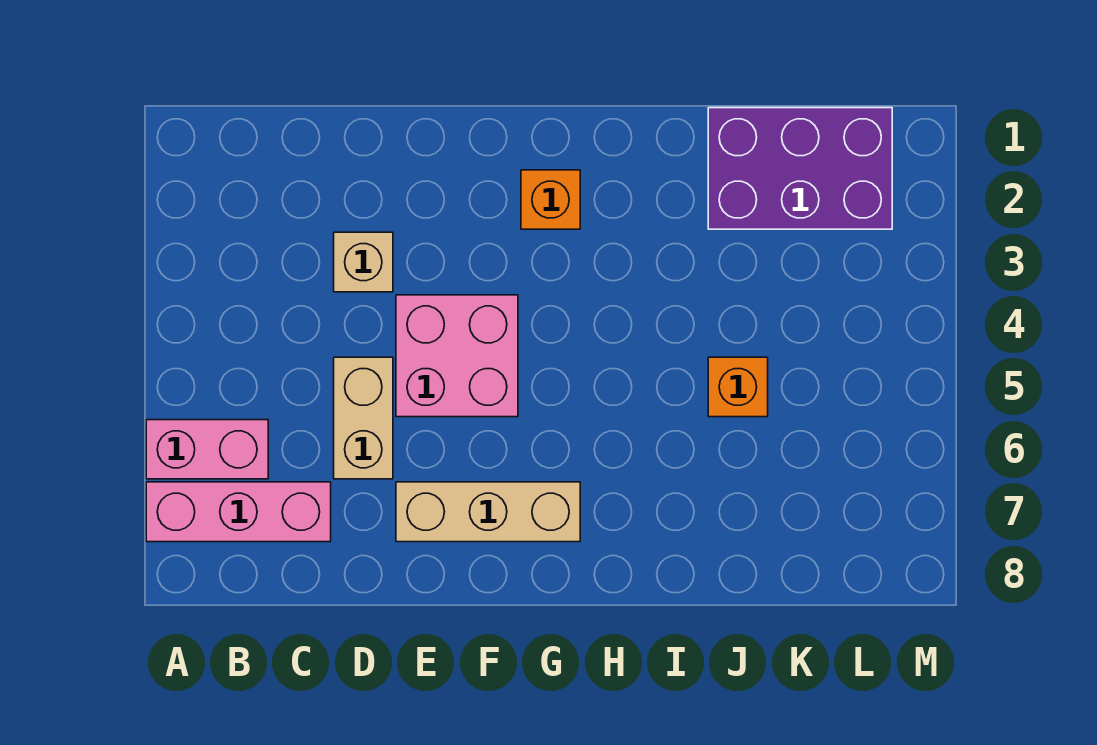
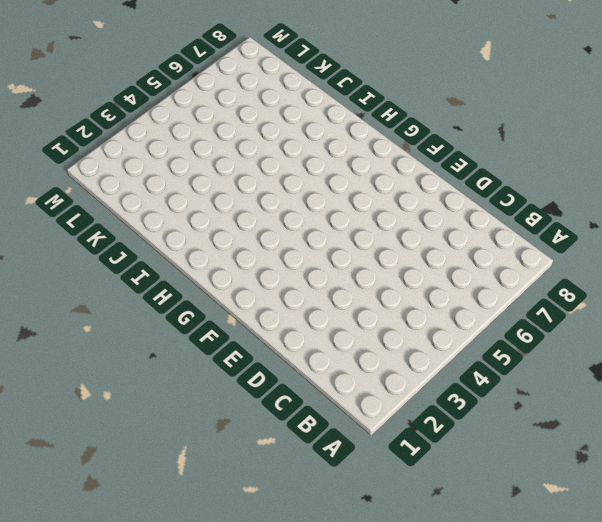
none -> pink brick A6:B6 level 1
none -> pink brick A7:C7 level 1

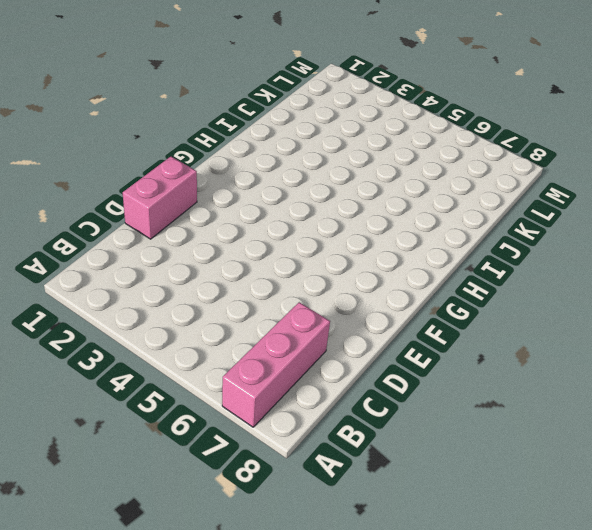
pink brick D1:E1 level 1 -> pink brick A6:B6 level 1
none -> tan brick D3 level 1
none -> tan brick D5:D6 level 1

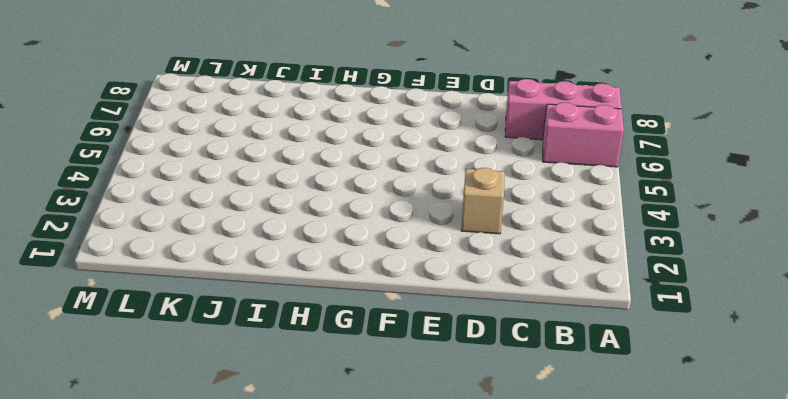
none -> tan brick D5:D6 level 1
none -> pink brick E4:F5 level 1

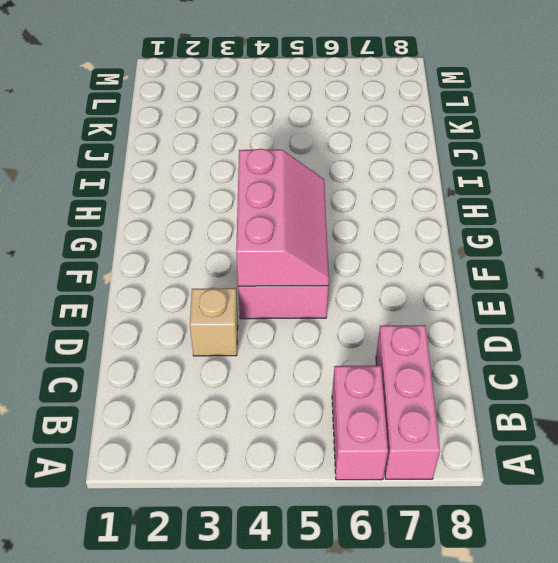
pink slope E4:G5 level 2 top 4 -> none
none -> tan brick D5:D6 level 1
none -> tan brick E7:G7 level 1

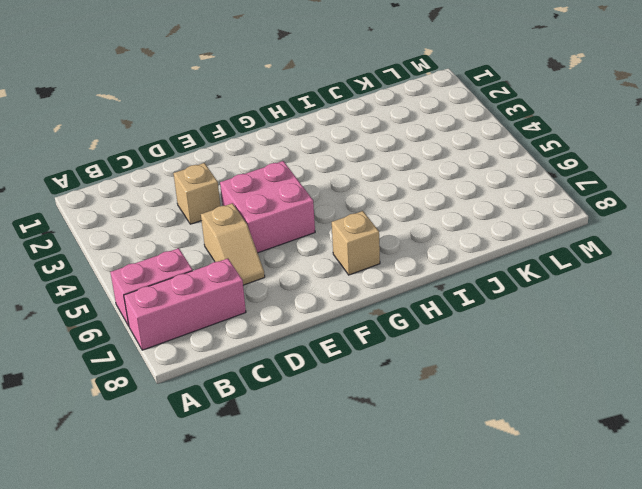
tan slope D5:D6 level 1 top 5 -> tan brick D5:D6 level 1
tan brick G7 level 1 -> tan brick E7:G7 level 1
none -> orange brick G2 level 1
none -> purple brick J1:L2 level 1

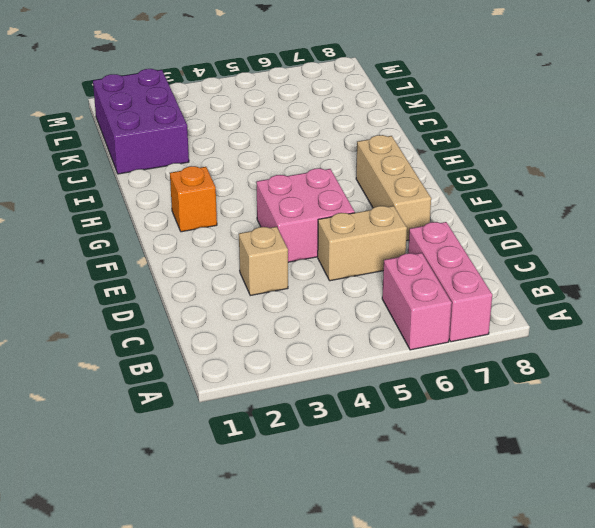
none -> orange brick J5 level 1

